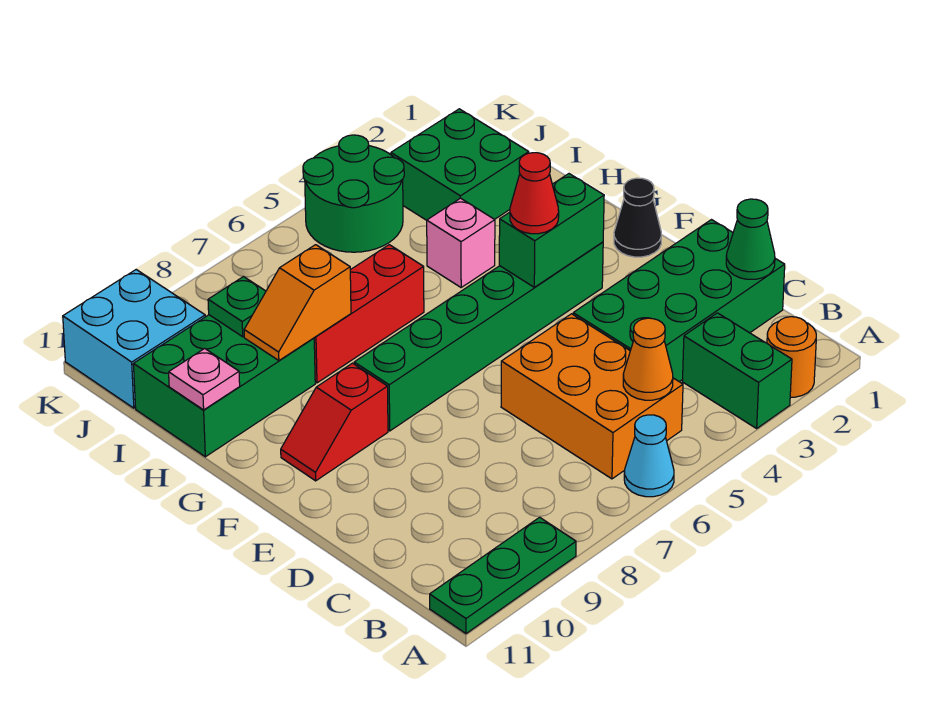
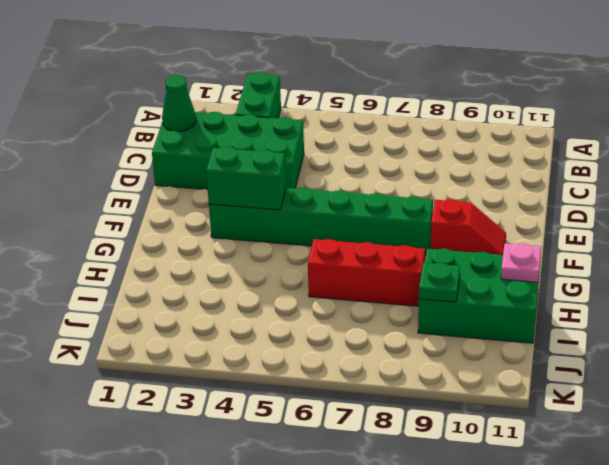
none -> orange round brick A2 level 1
none -> cyan cone A6 level 1
none -> green plate A9:A11 level 1

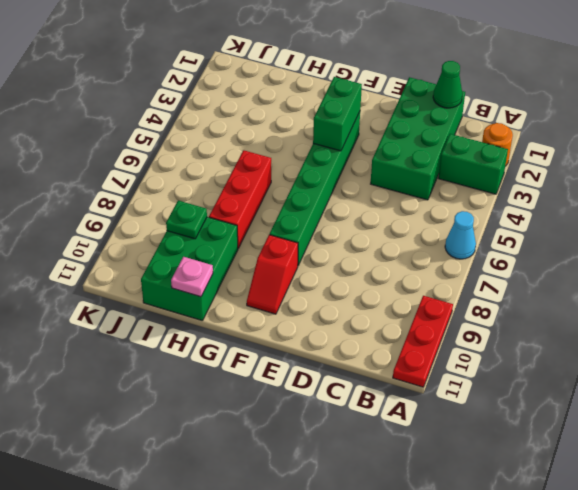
red plate A9:A11 level 1 -> green plate A9:A11 level 1
none -> orange brick B5:D6 level 1
none -> black cone F1 level 1
none -> pink brick H4 level 1

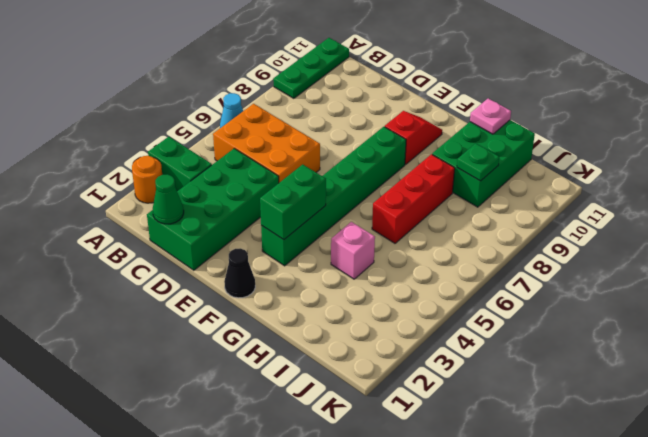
none -> green brick I2:J3 level 1
none -> green round brick J4:K5 level 1
none -> cyan brick J10:K11 level 1

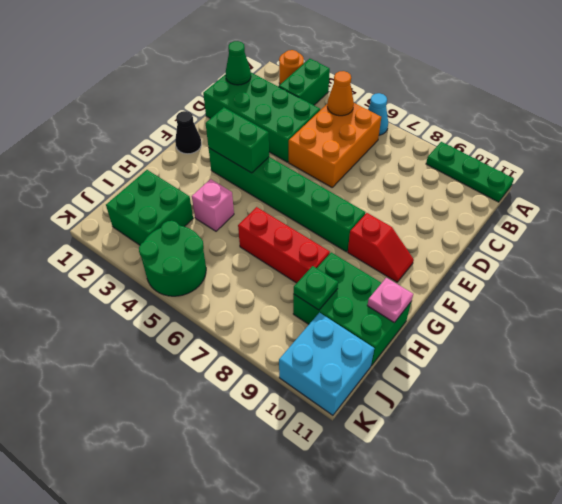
none -> orange slope H8:H9 level 2 top 8
none -> red cone F4 level 3

